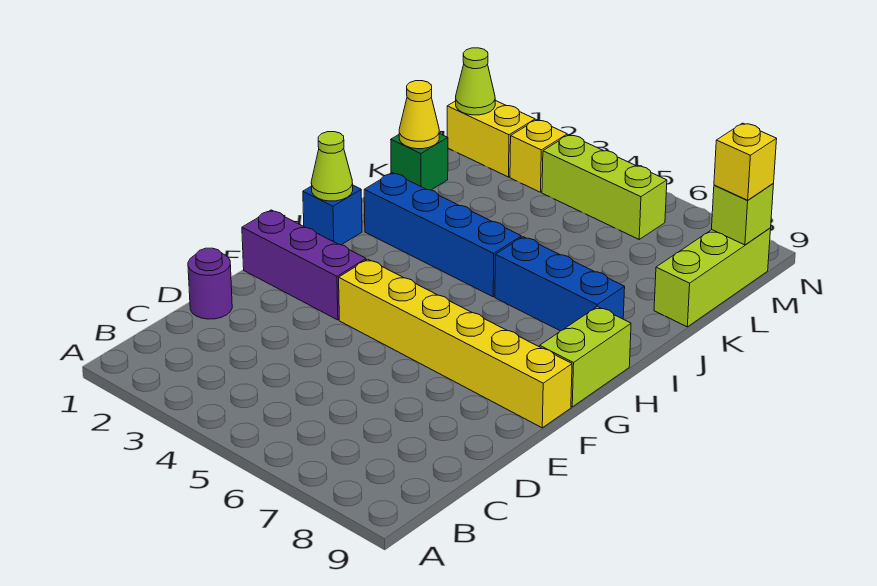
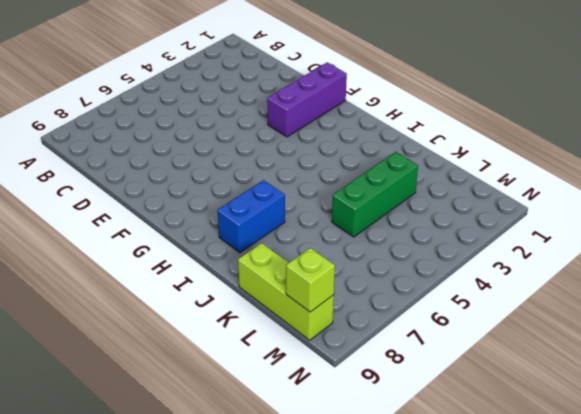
blue brick I7:I8 level 1 -> blue brick I6:I8 level 1
green brick K3:K5 level 1 -> none
none -> purple round brick D1 level 1
none -> yellow brick F4:F9 level 1
none -> lime brick G9:H9 level 1

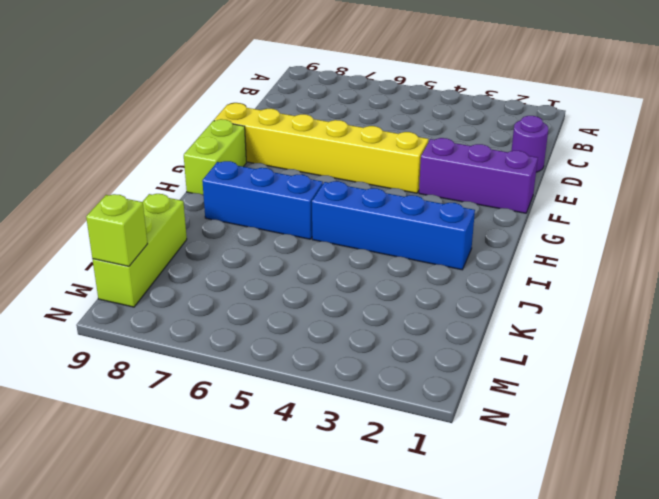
none -> blue brick H1 level 1
none -> green brick K1 level 1
none -> yellow brick M1:M2 level 1

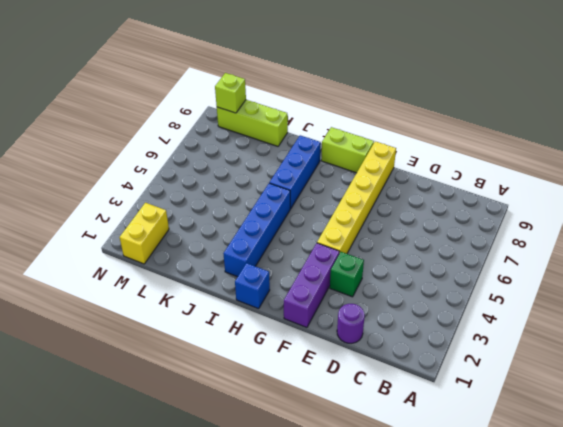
green brick E3 level 1 -> green brick K1 level 1
none -> yellow brick M3 level 1
none -> lime brick M4:M6 level 1
none -> lime cone H1 level 2

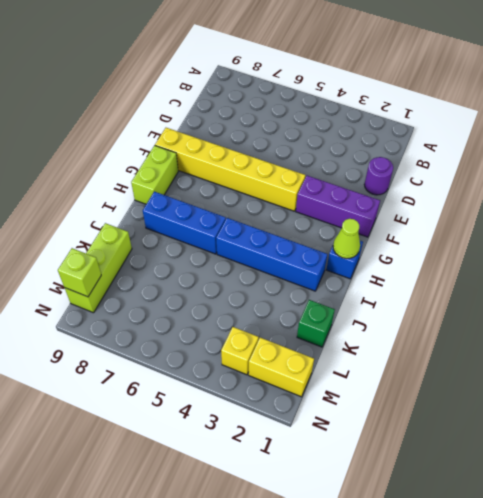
none -> lime brick M4:M6 level 1
none -> yellow cone K1 level 2
none -> lime cone M1 level 2

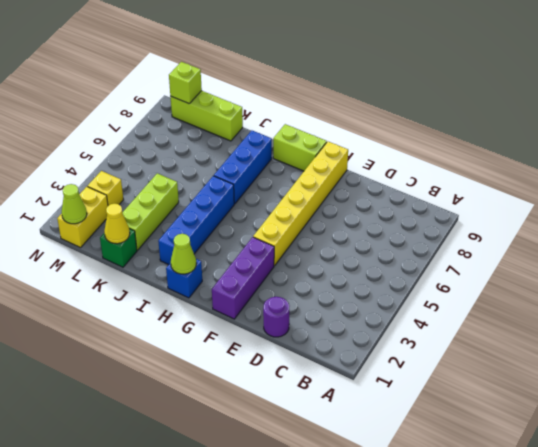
lime brick K2:K4 level 1 -> lime brick M4:M6 level 1
none -> yellow brick M9 level 3

